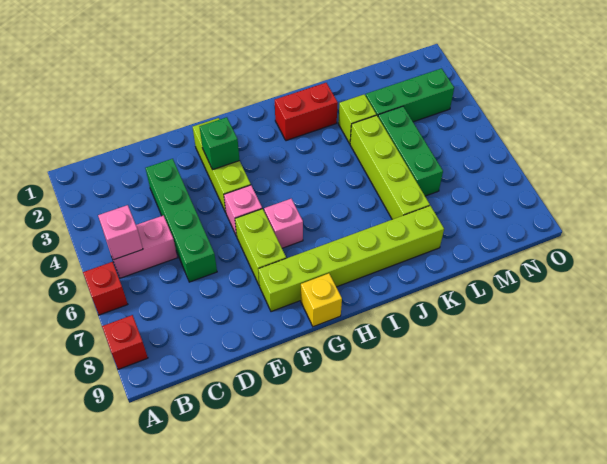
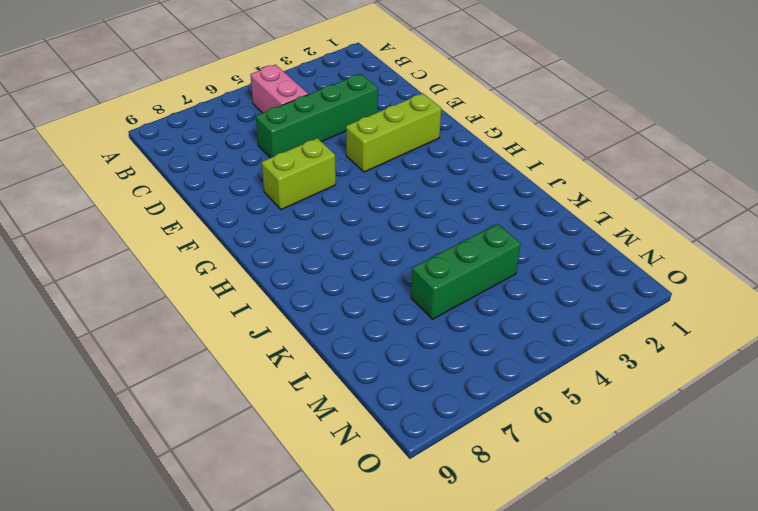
none -> red brick A6 level 1
none -> red brick A8 level 1
none -> pink brick F5 level 1

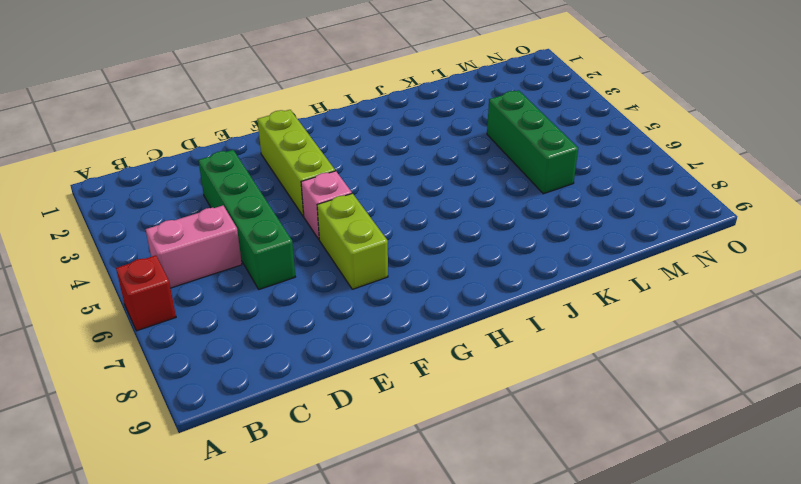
none -> red brick A8 level 1
none -> lime brick F8:K8 level 1
none -> pink brick G6 level 1

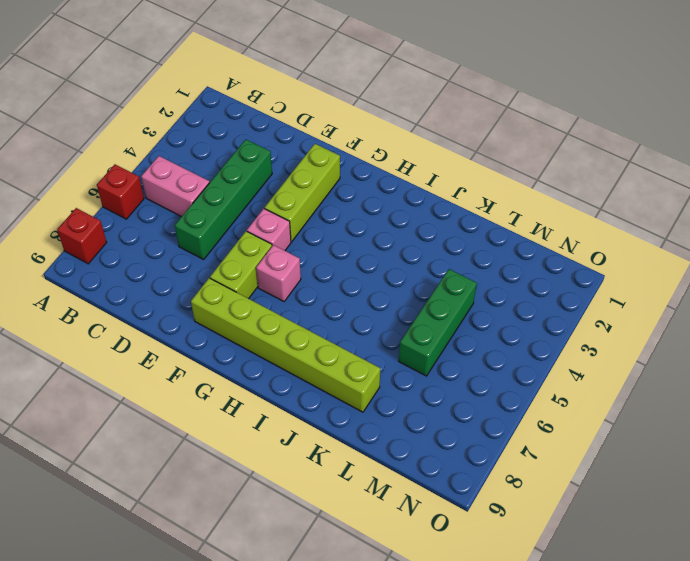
none -> yellow brick G9 level 1
none -> red brick I2:J2 level 1
none -> lime brick K3 level 1

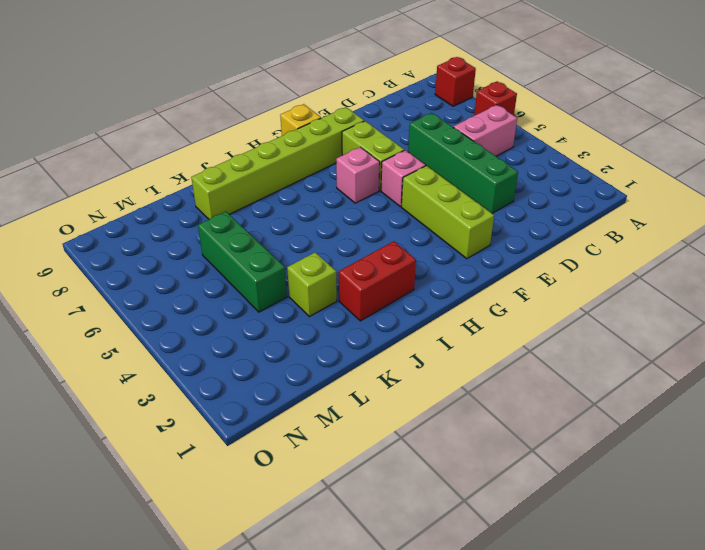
none -> lime brick K4:K7 level 1
none -> green brick L3:N3 level 1
none -> pink brick B5 level 2

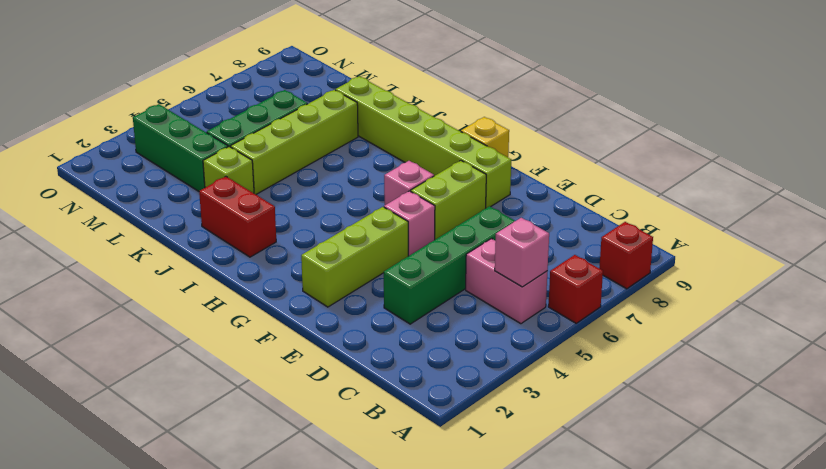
none -> green brick F3 level 2

